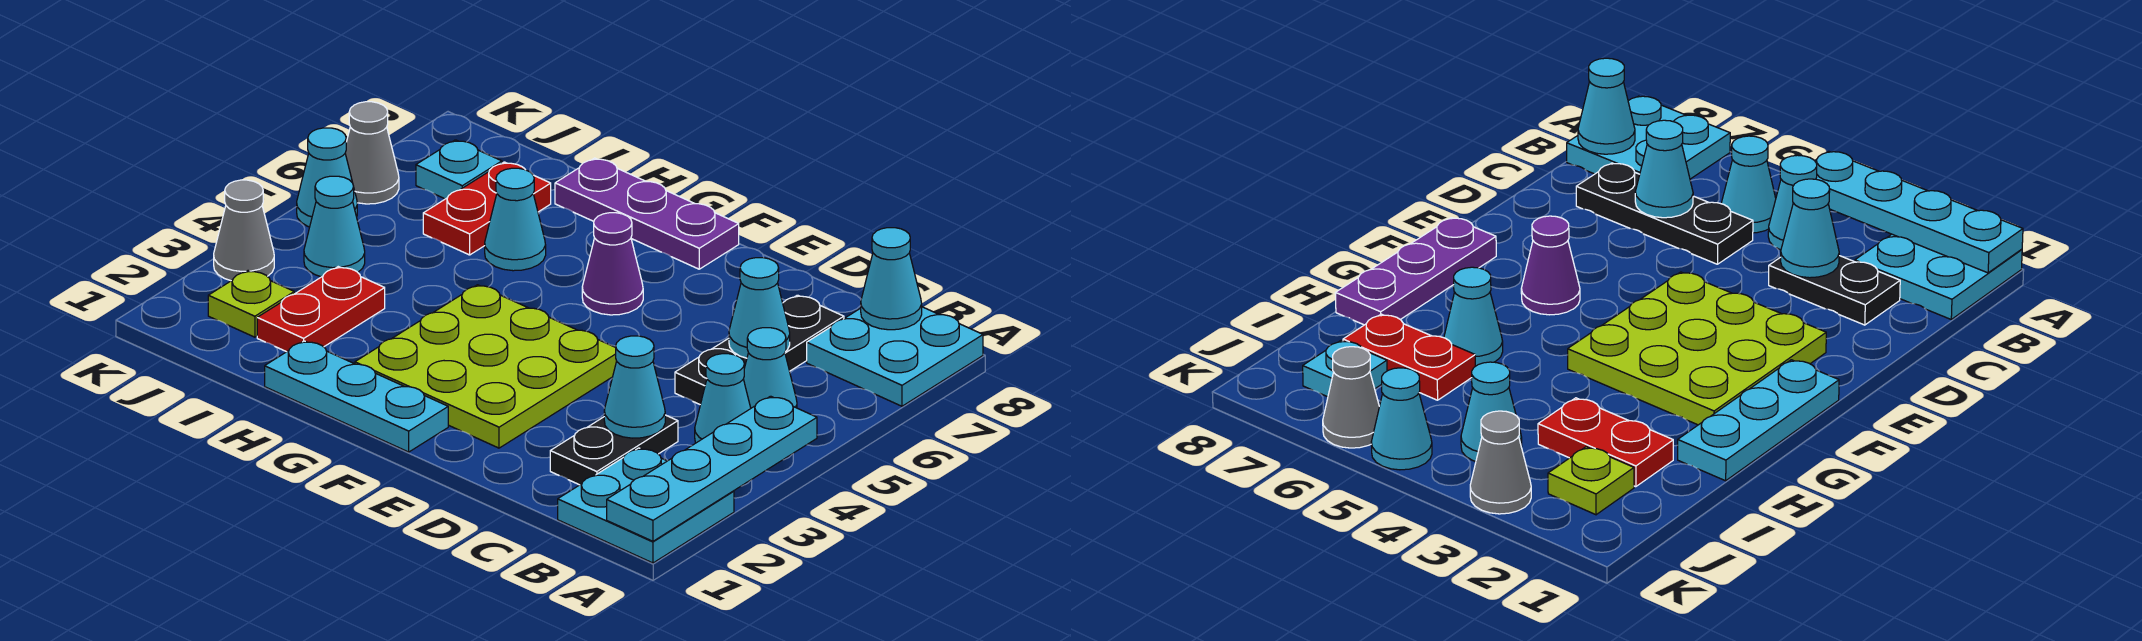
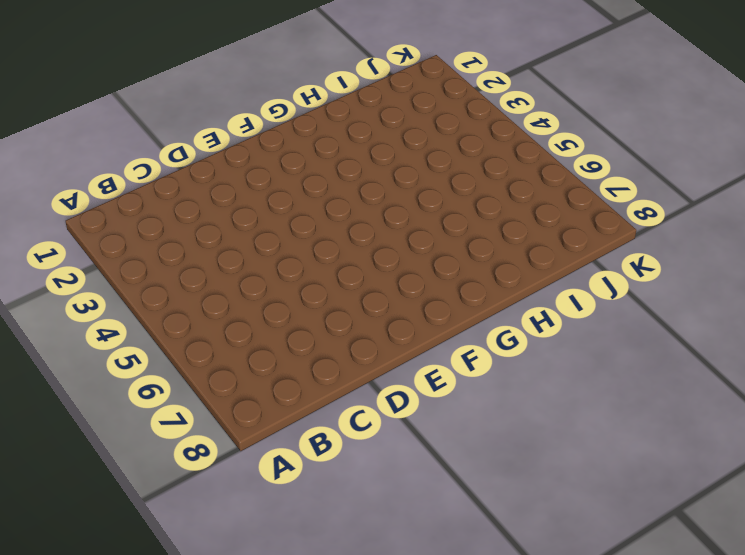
none -> cyan plate A1:B2 level 1
none -> cyan plate A7:B8 level 1
none -> cyan cone B4 level 1

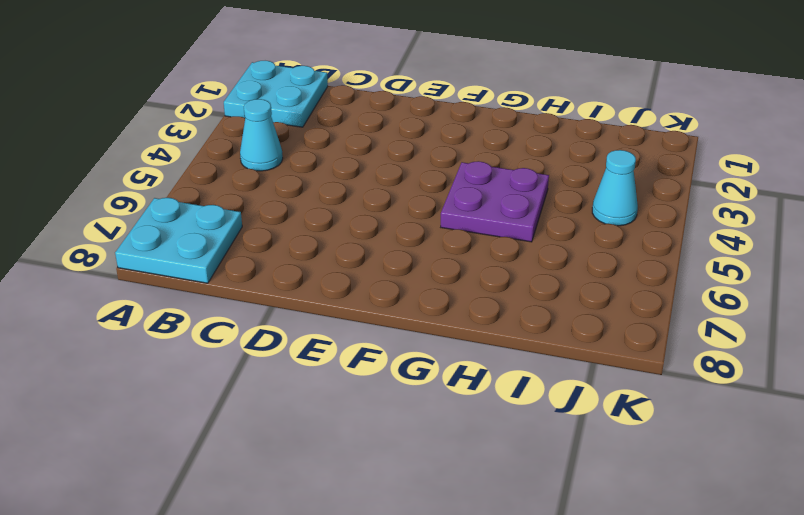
purple plate G4:H5 level 1 -> lime plate E2:G4 level 1
none -> cyan cone B5 level 1
none -> black plate C2:C3 level 1
none -> black plate C5:C7 level 1

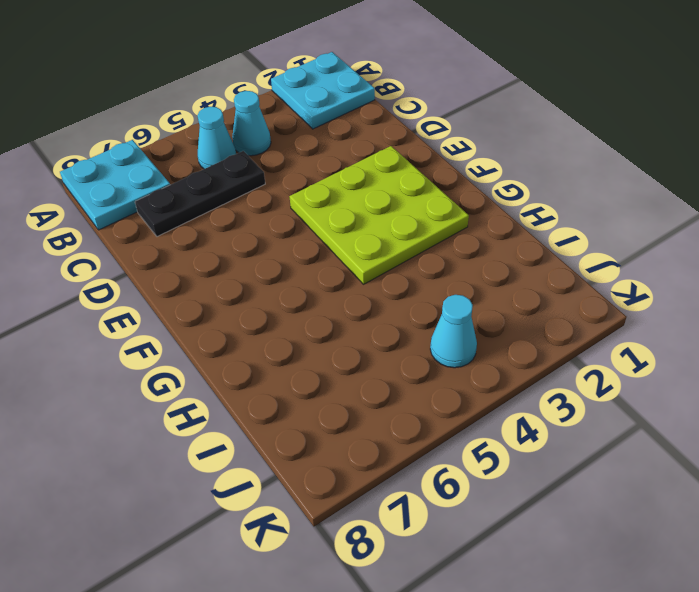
none -> black plate C2:C3 level 1
none -> cyan plate F1:H1 level 1
none -> purple cone F6 level 1

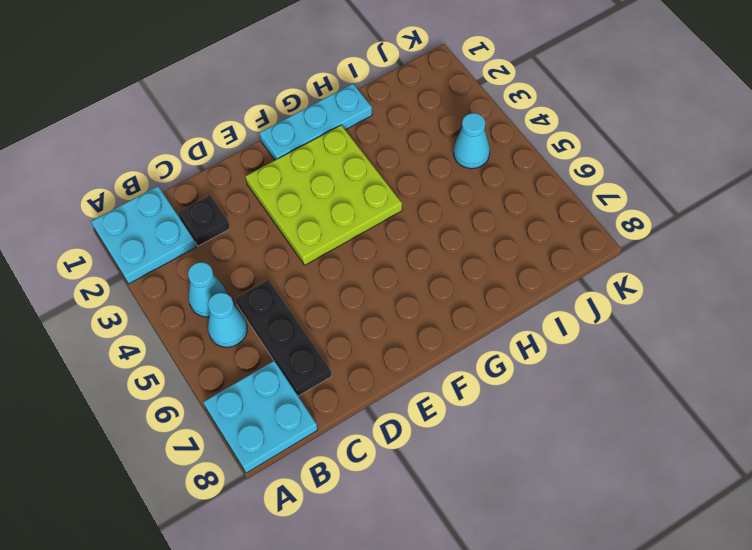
black plate C2 level 1 -> black plate C2:C3 level 1
none -> purple cone F6 level 1
none -> purple plate F8:H8 level 1
none -> cyan cone H6 level 1

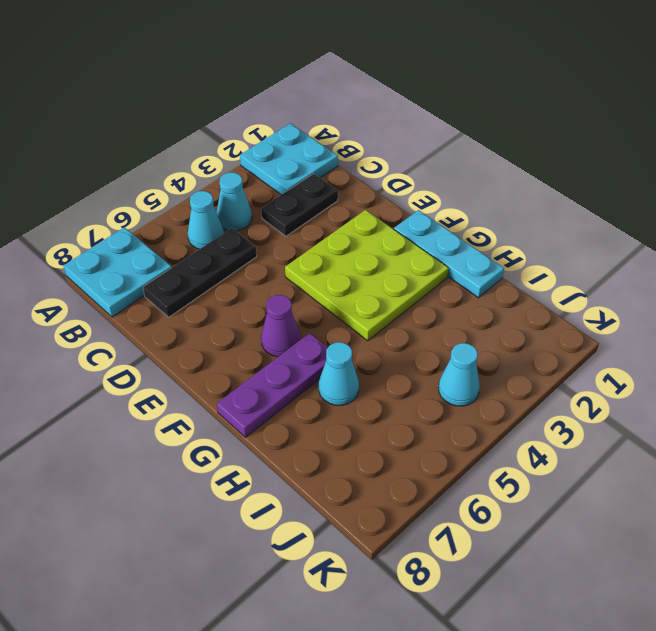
purple plate G6:G8 level 1 -> purple plate F8:H8 level 1
none -> red plate I2:I3 level 1
none -> red plate I6:I7 level 1
none -> lime plate J2 level 1

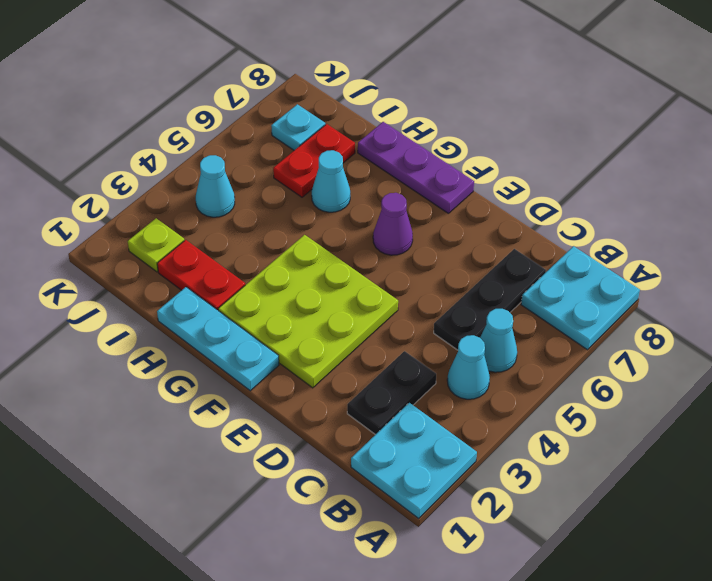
red plate H2:I2 level 1 -> red plate I2:I3 level 1
none -> grey cone K3 level 1
none -> cyan cone K5 level 1
none -> grey cone K6 level 1

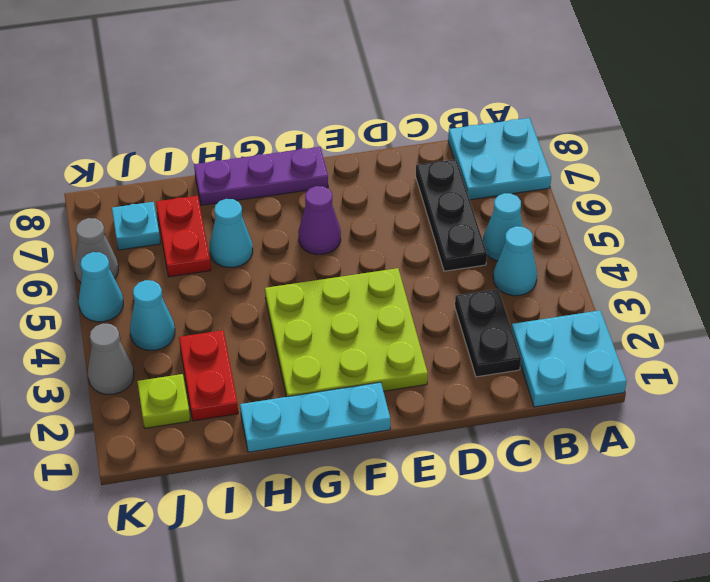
none -> cyan plate A1:A4 level 2
none -> cyan cone B8 level 2
none -> cyan cone C3 level 2

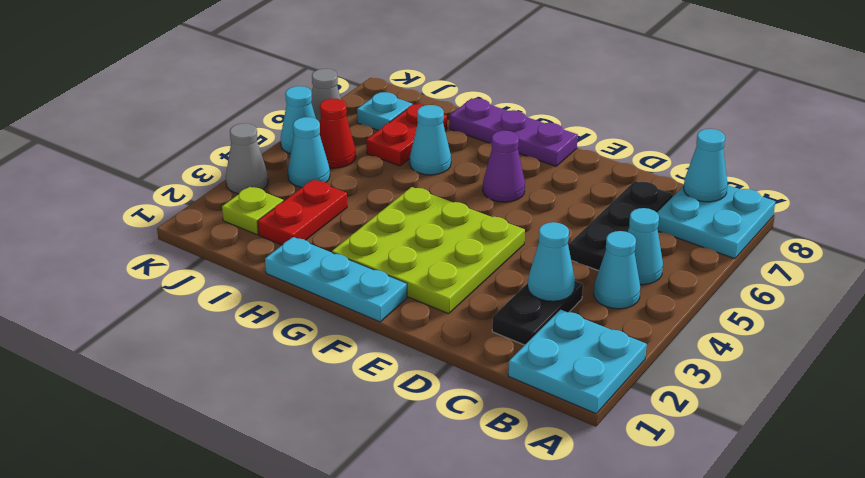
red cone J5 level 1 -> none
none -> cyan plate A1:A4 level 2
none -> cyan cone C6 level 2

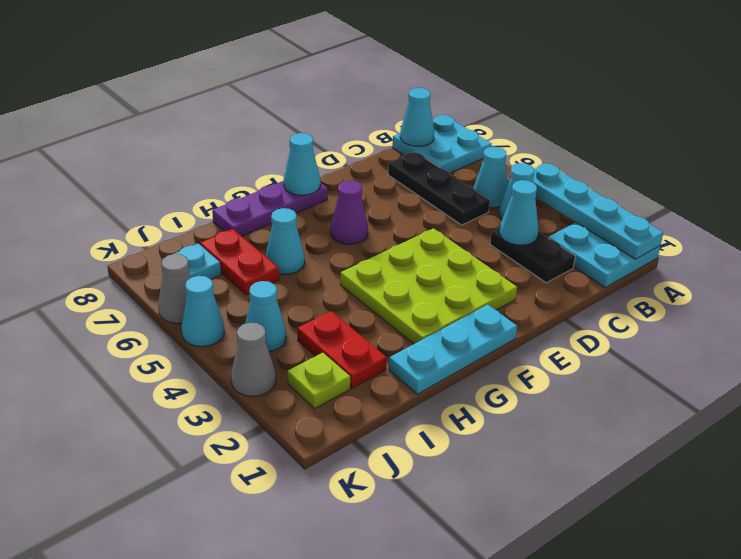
cyan cone F8 level 2 -> cyan cone C6 level 2

